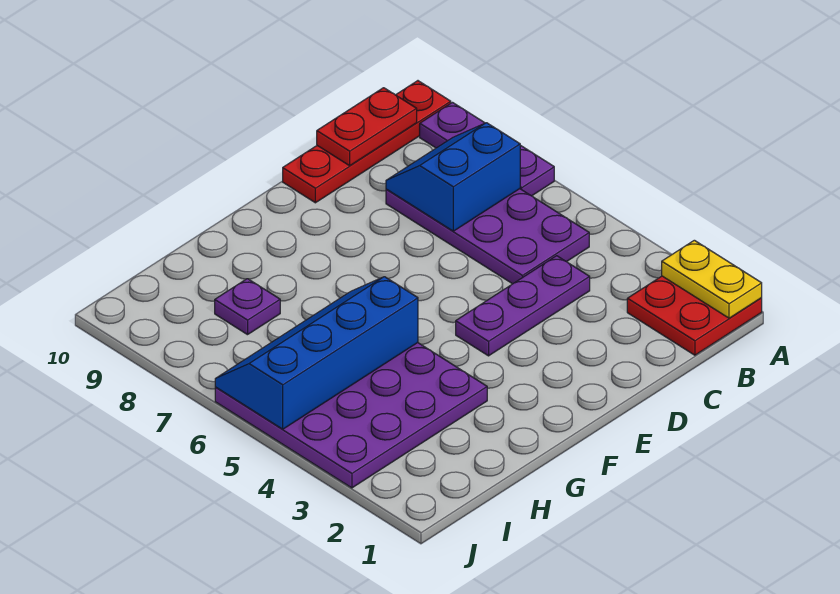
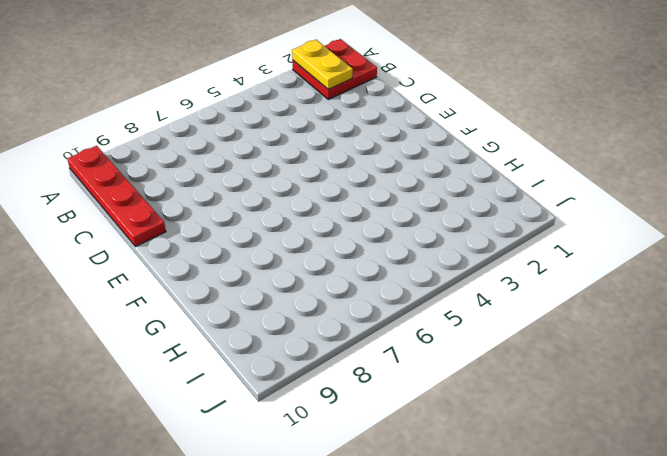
yellow plate A2:B2 level 2 -> yellow plate A1:A2 level 2
none -> purple plate A7:A9 level 1
none -> purple plate B5:C8 level 1

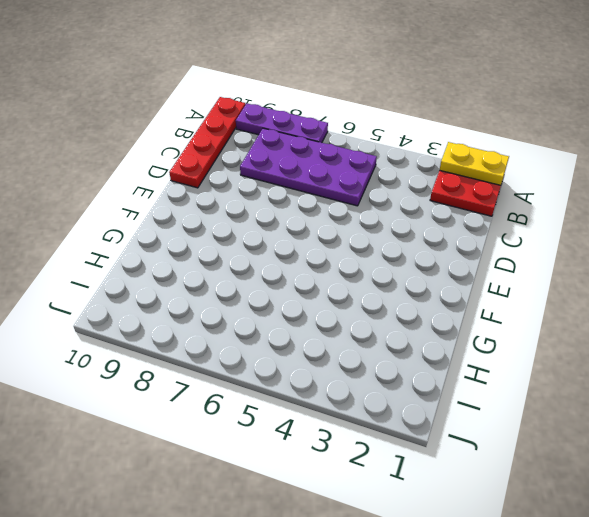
none -> purple plate C4:E4 level 1
none -> purple plate G3:J6 level 1

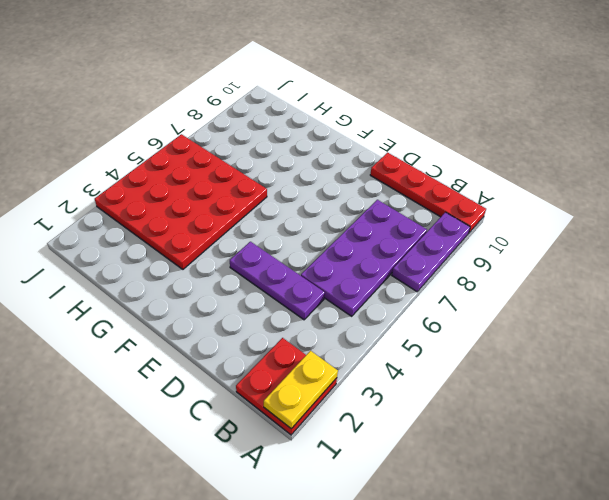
red plate G3:J6 level 1 -> purple plate G3:J6 level 1
none -> purple plate H8 level 1
none -> blue slope B7:C8 level 2 top 7

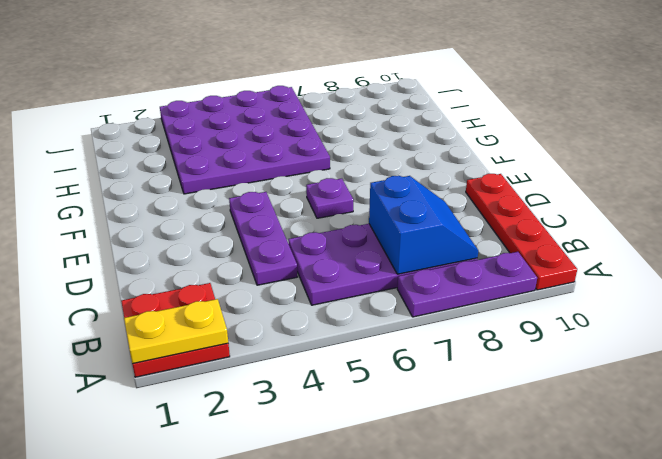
purple plate E6 level 1 -> purple plate H8 level 1
none -> red plate B10:C10 level 2
none -> blue slope G5:J6 level 2 top 5

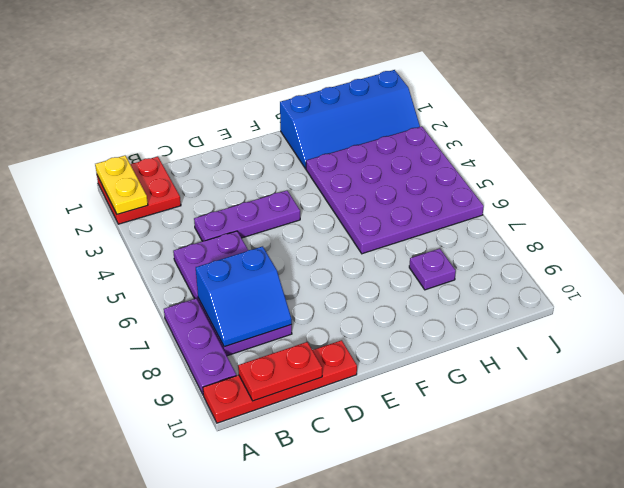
blue slope G1:J2 level 1 top 1 -> blue slope G5:J6 level 2 top 5

